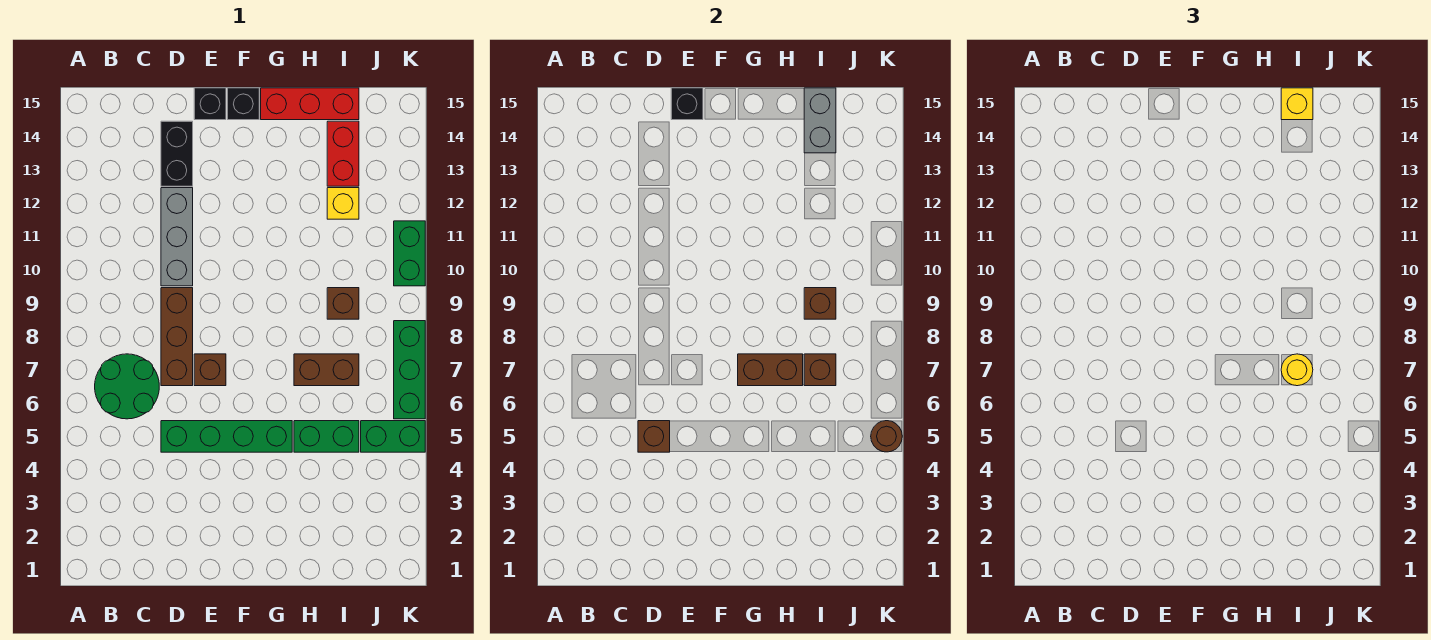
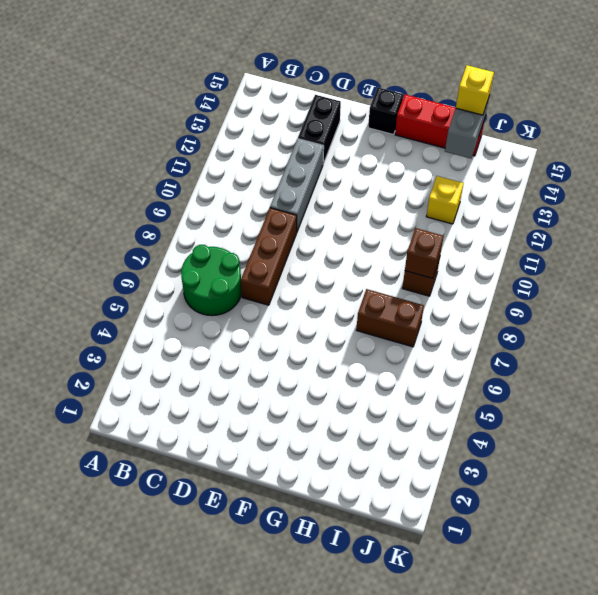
none -> green brick D5:G5 level 1
none -> brown brick E7 level 1
none -> black brick E15 level 1

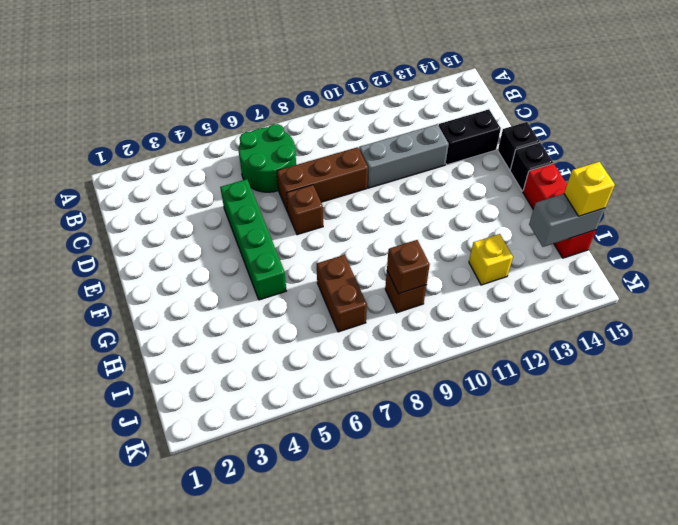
none -> green brick H5:I5 level 1
none -> red brick I13:I14 level 1
none -> green brick J5:K5 level 1

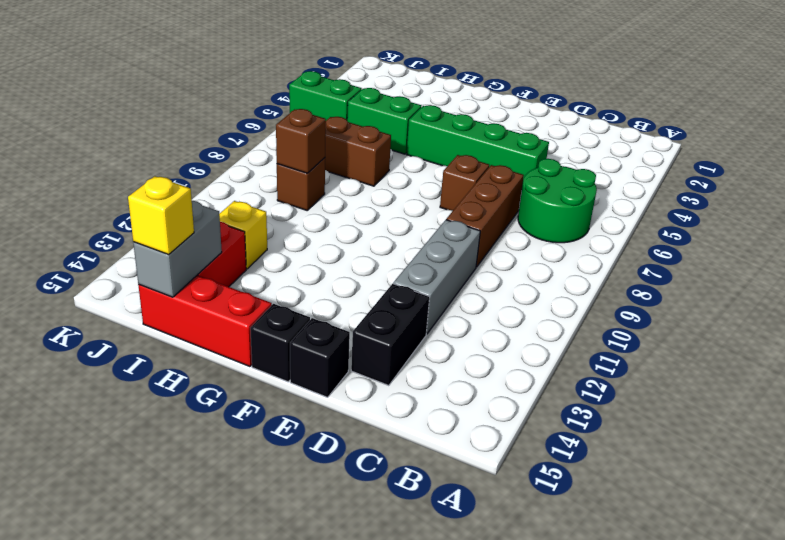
none -> green brick K6:K8 level 1
none -> green brick K10:K11 level 1
none -> brown brick D5 level 2

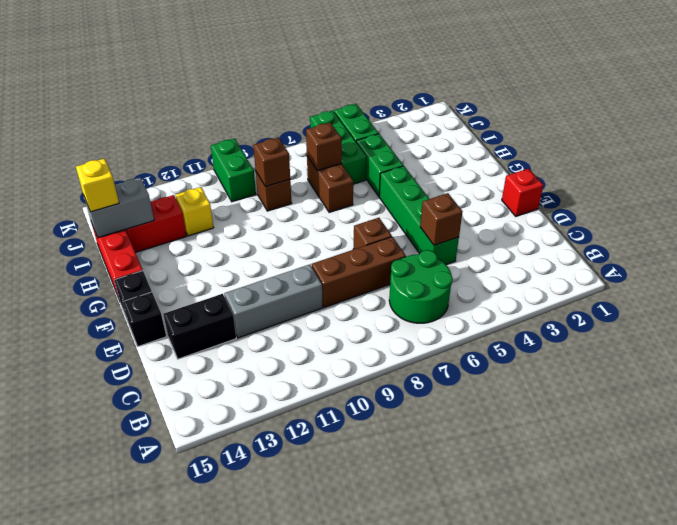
red brick E1 level 1 -> none
green brick I6:K6 level 1 -> green brick K6:K8 level 1
green brick J10:K10 level 1 -> green brick K10:K11 level 1
none -> black brick E15 level 2
none -> brown brick G7:H7 level 2
none -> brown round brick K5 level 2

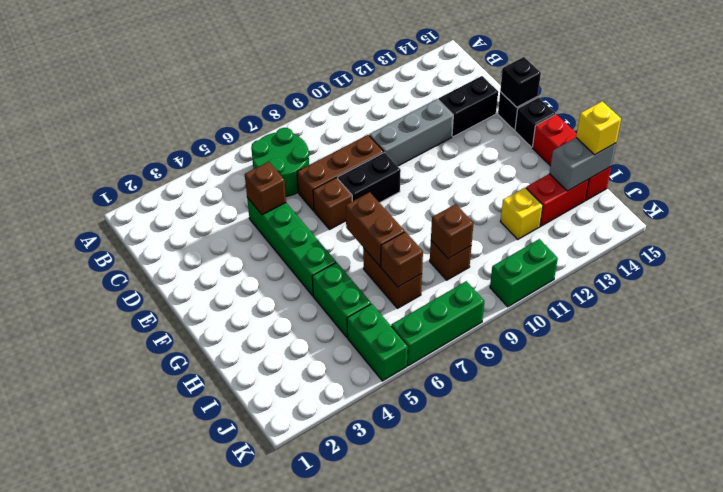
black brick E8:E9 level 1 -> none
none -> brown round brick K5 level 2
none -> yellow round brick I7 level 3

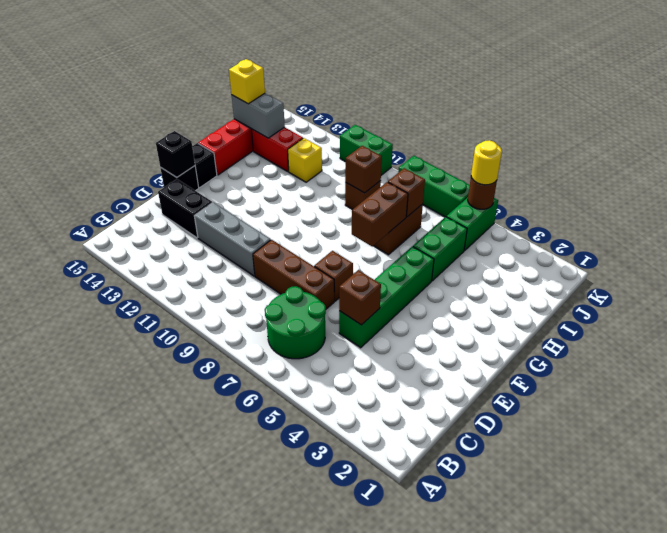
yellow round brick K5 level 3 -> yellow round brick I7 level 3

